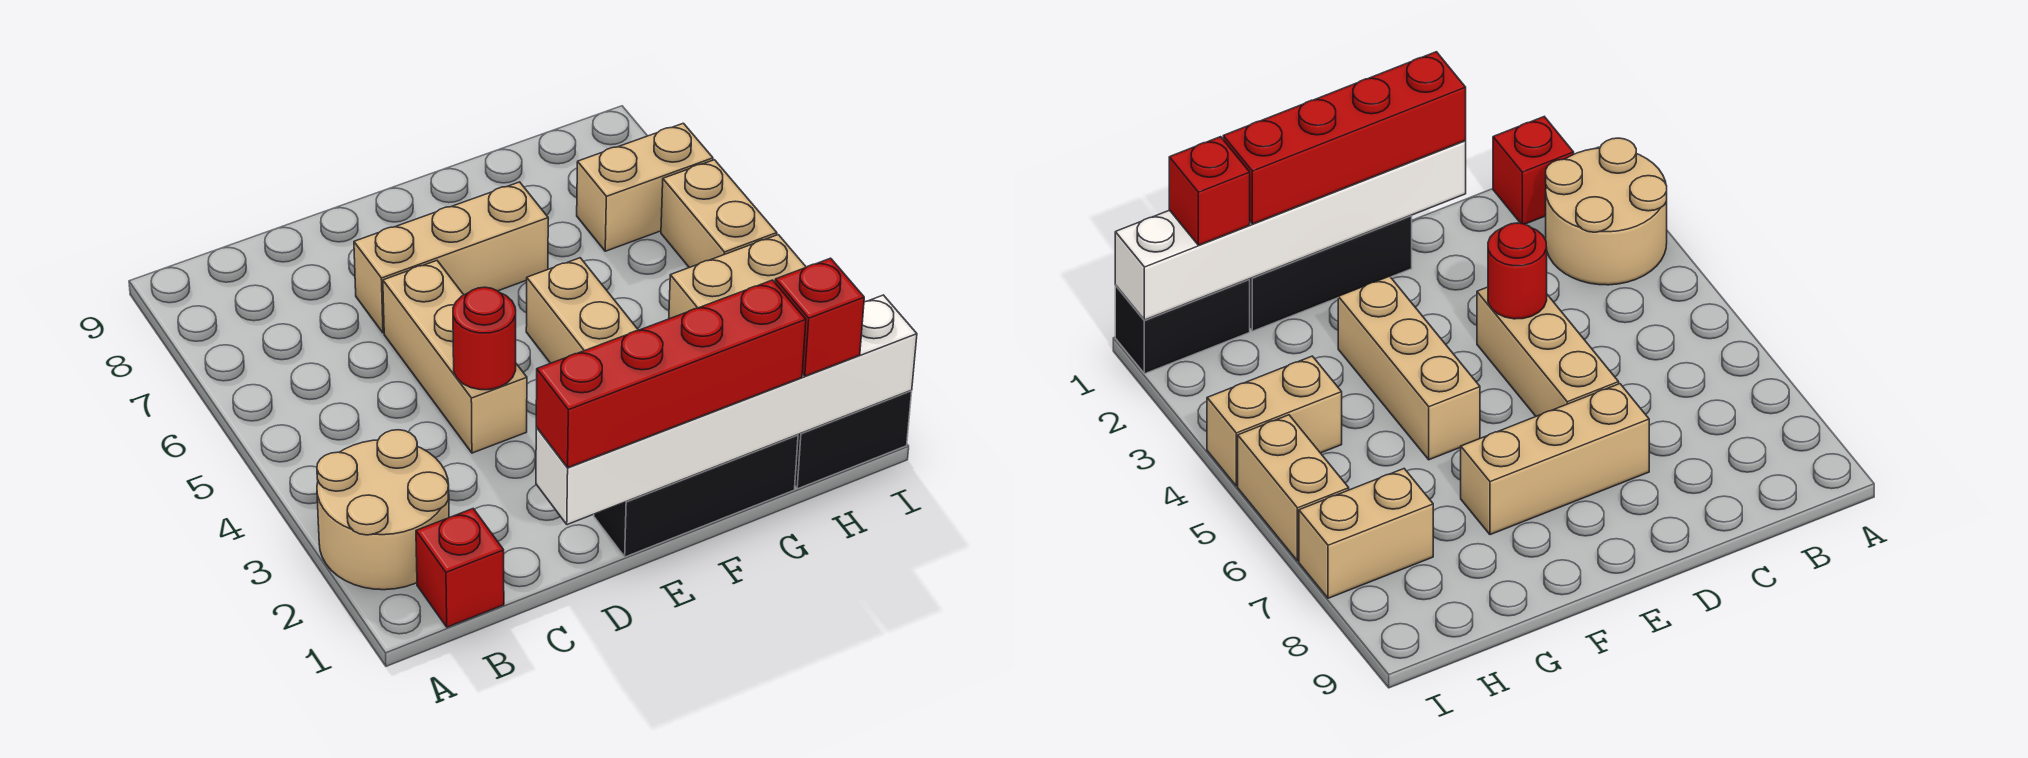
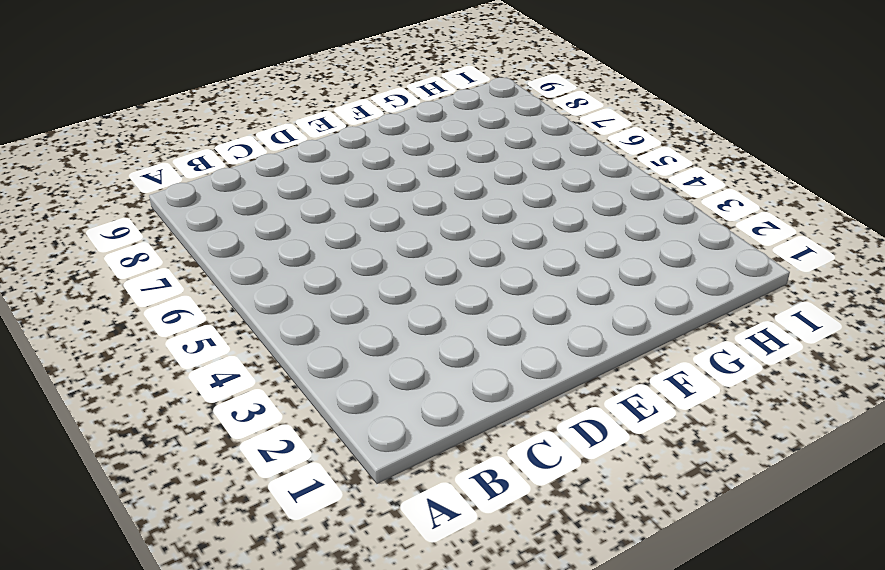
none -> tan round brick A2:B3 level 1
none -> red brick B1 level 1
none -> tan brick D4:D6 level 1

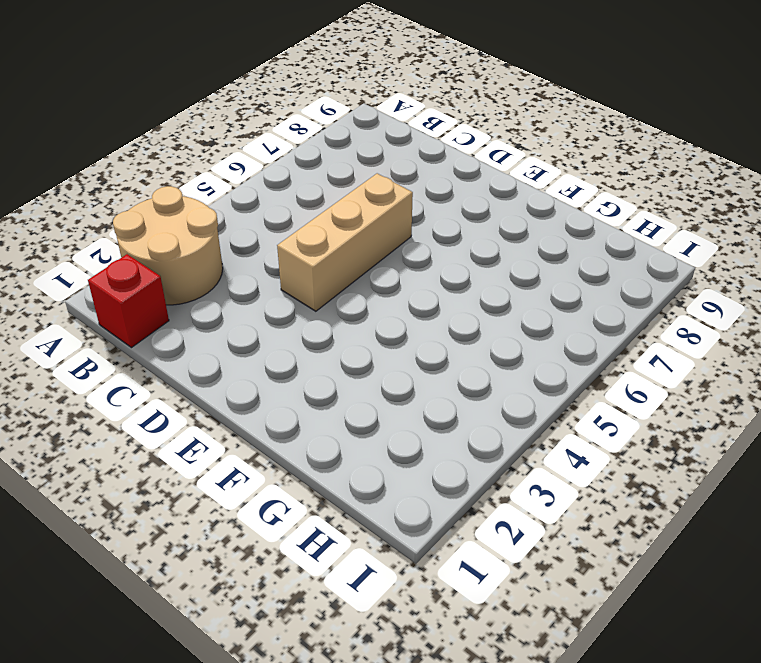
none -> tan brick D7:F7 level 1
none -> black brick E1:G1 level 1
none -> tan brick F3:F5 level 1

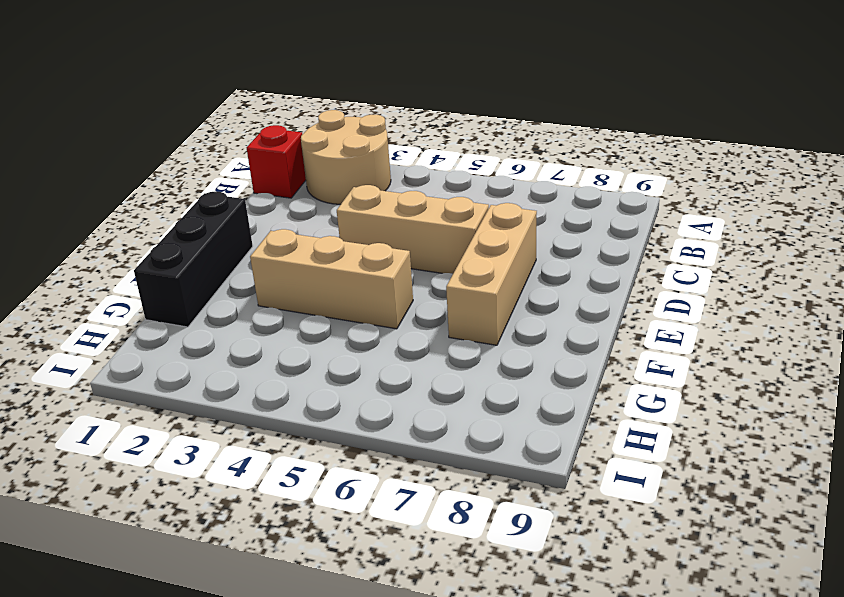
none -> black brick H1:I1 level 1
none -> tan brick H4:I4 level 1
none -> tan brick H7:I7 level 1

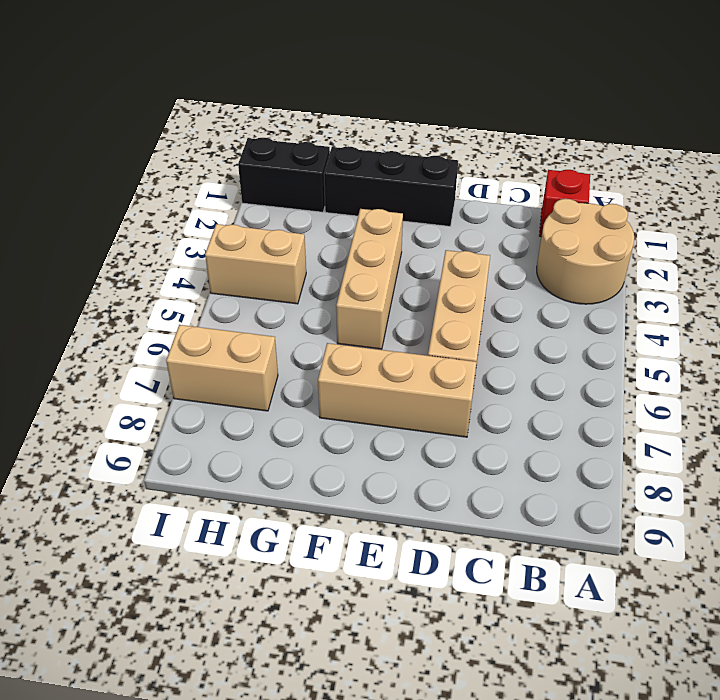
none -> tan brick I5:I6 level 1
none -> white brick D1:I1 level 2
none -> red round brick D4 level 2

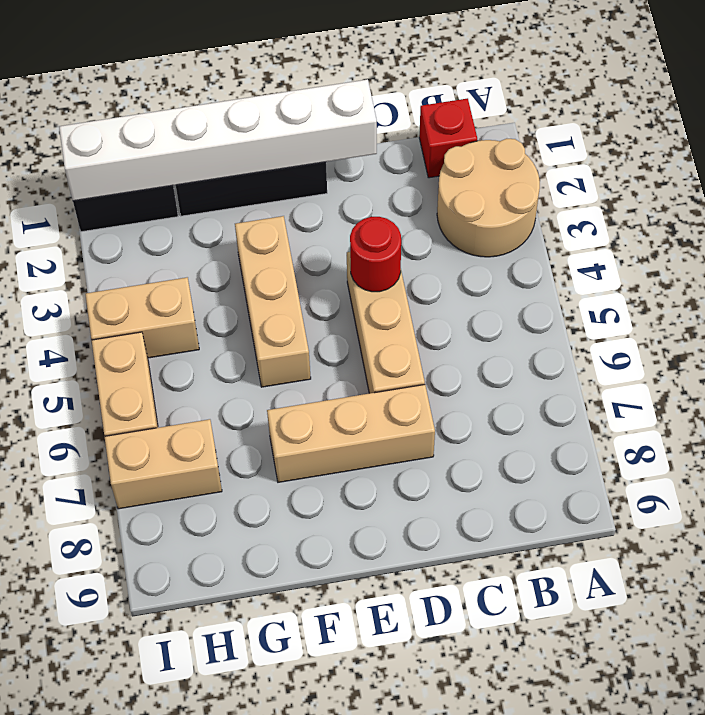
none -> red brick D1:G1 level 3
none -> red brick H1 level 3

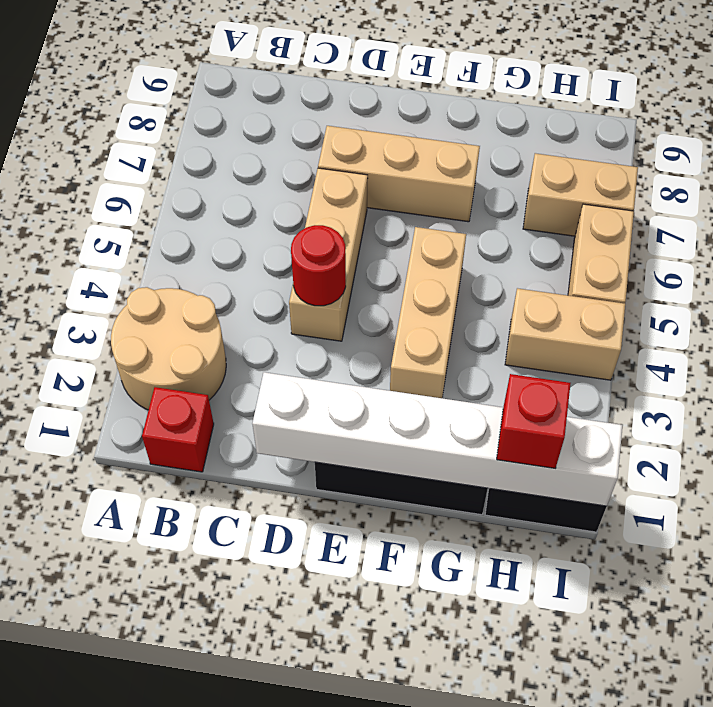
none -> red brick D1:G1 level 3

